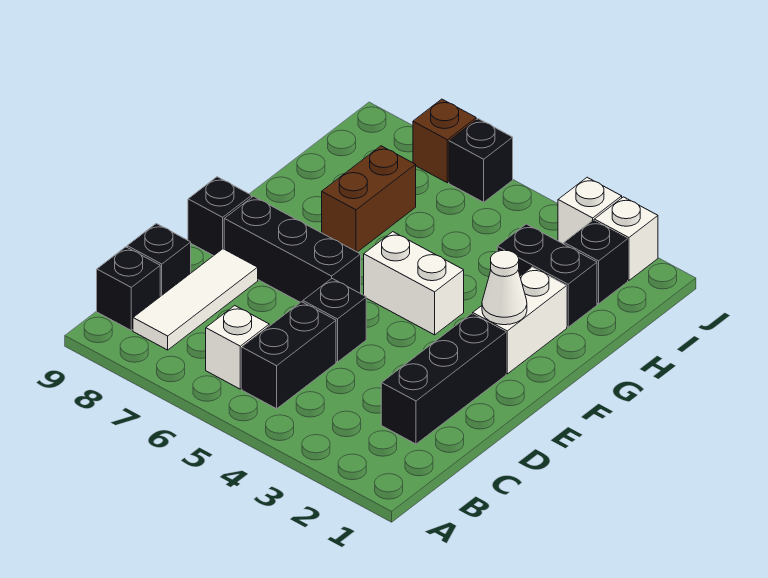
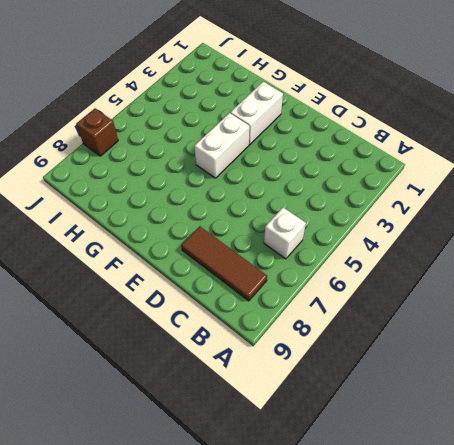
brown tile B8:D8 level 1 -> white tile B8:D8 level 1
white brick F2:F3 level 1 -> white brick F2:G2 level 1
none -> black brick B5:C5 level 1
none -> black brick B9 level 1
none -> black brick C2:E2 level 1

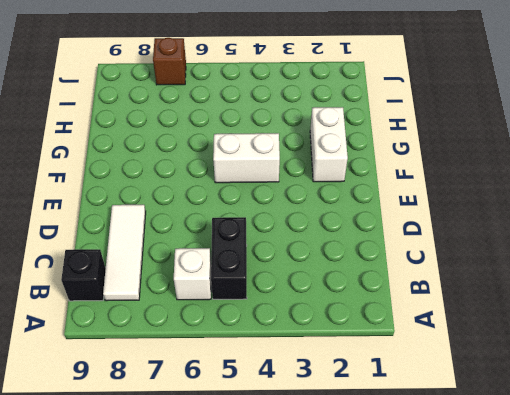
none -> black brick C2:E2 level 1
none -> black brick C9 level 1
none -> black brick D5 level 1

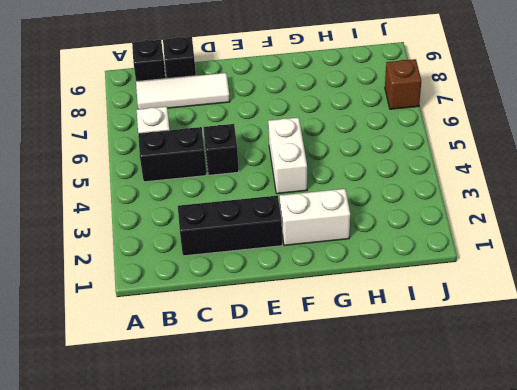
none -> black brick E6:E8 level 1
none -> black brick E9 level 1
none -> brown brick G7:H7 level 1

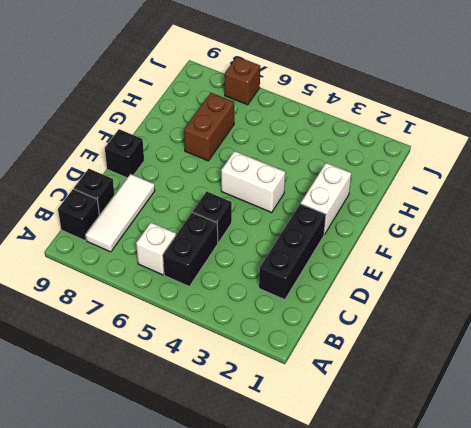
none -> black brick E6:E8 level 1
none -> black brick H2:H3 level 1
none -> black brick I2 level 1

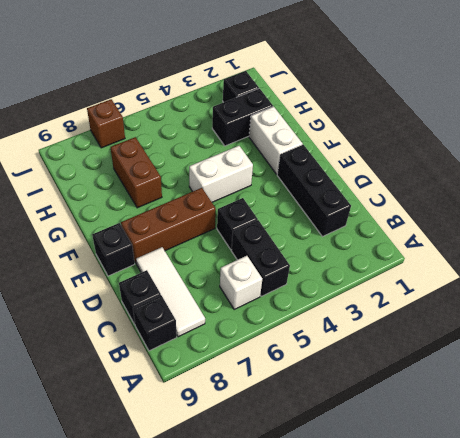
brown brick E6:E8 level 1 -> black brick E6:E8 level 1
none -> white brick J2 level 1
none -> white brick J3 level 1
none -> black brick J6 level 1

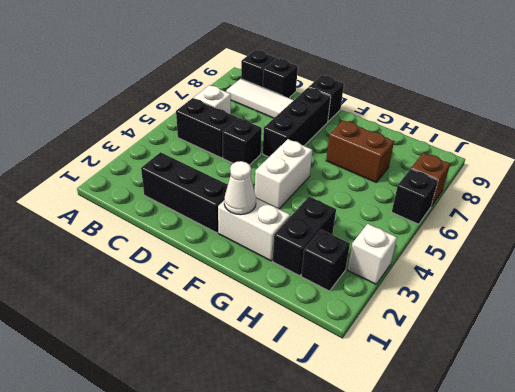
none -> white brick J2 level 1

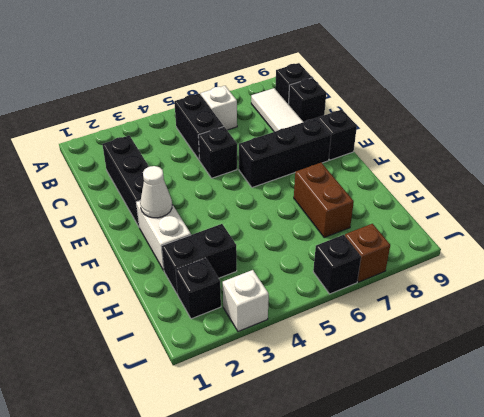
none -> white brick F4:F5 level 1
none -> white brick J2 level 1

